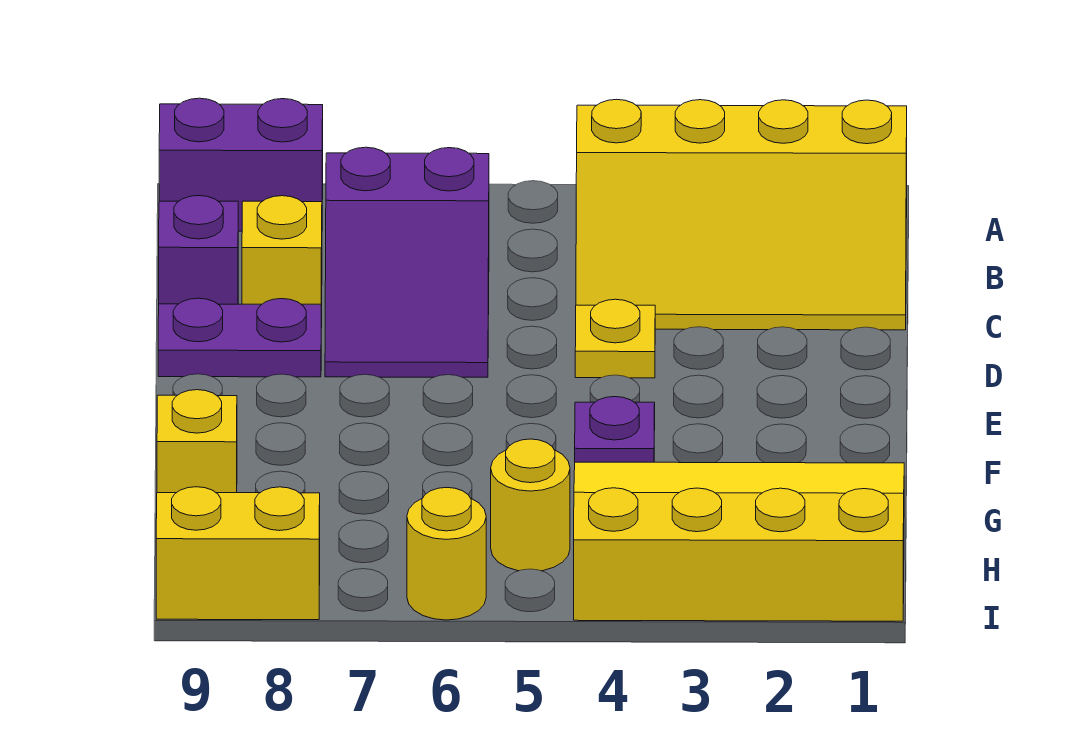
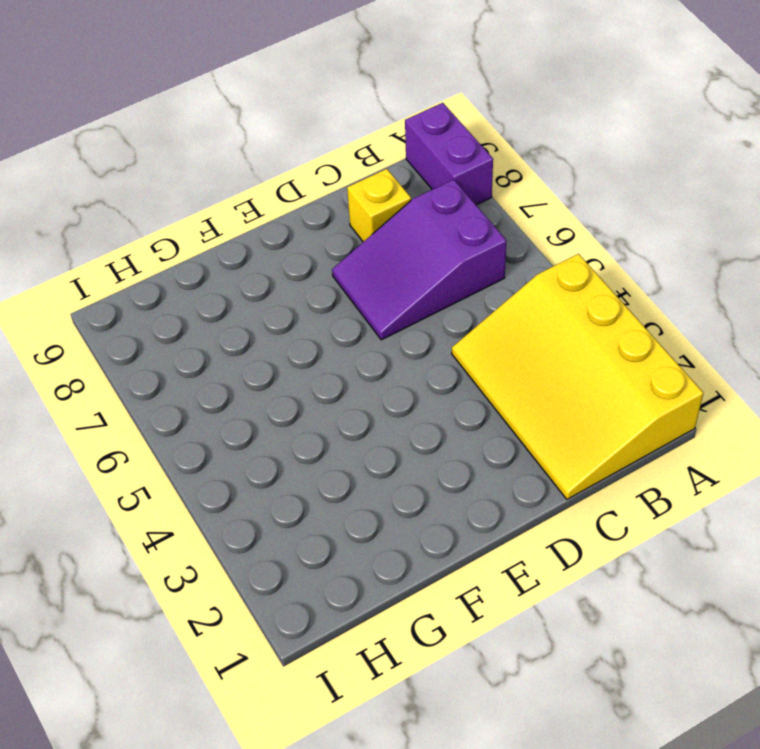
none -> purple brick C9 level 1
none -> yellow plate D4 level 1
none -> purple plate D8:D9 level 1

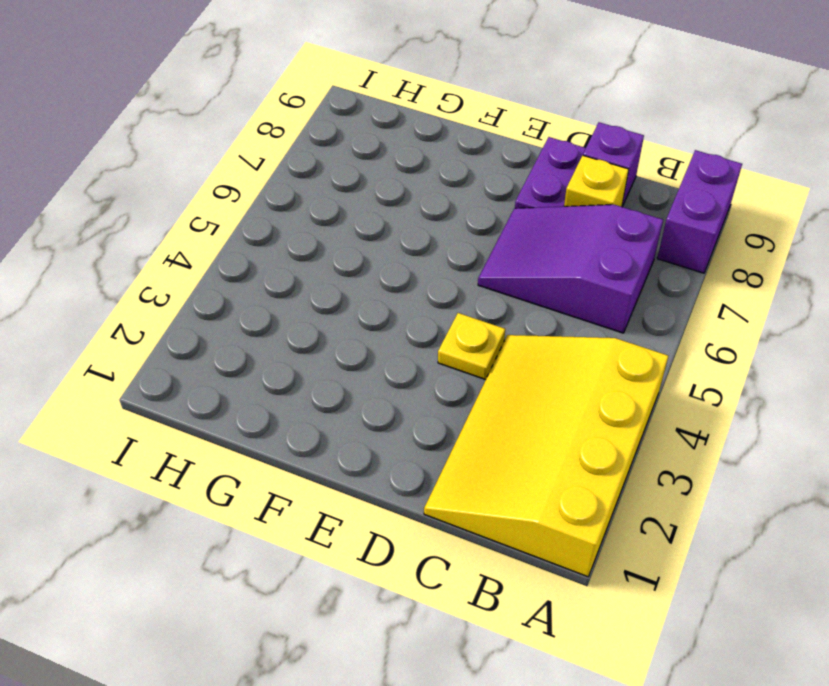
none -> purple plate F4 level 1
none -> yellow slope G1:I4 level 1 top I
none -> yellow brick G9 level 1

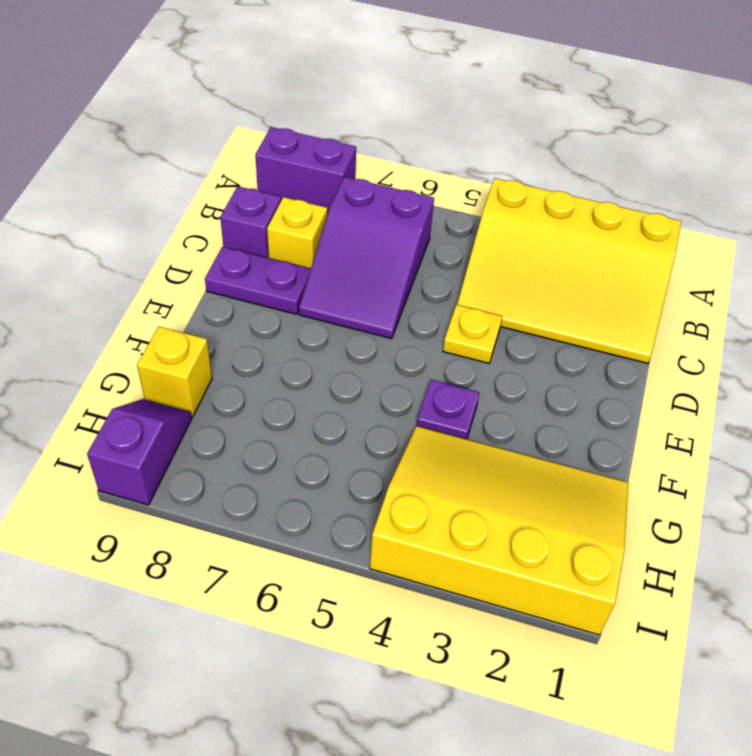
purple slope H9:I9 level 1 top I -> yellow brick I8:I9 level 1
none -> yellow round brick H5 level 1
none -> yellow round brick I6 level 1

